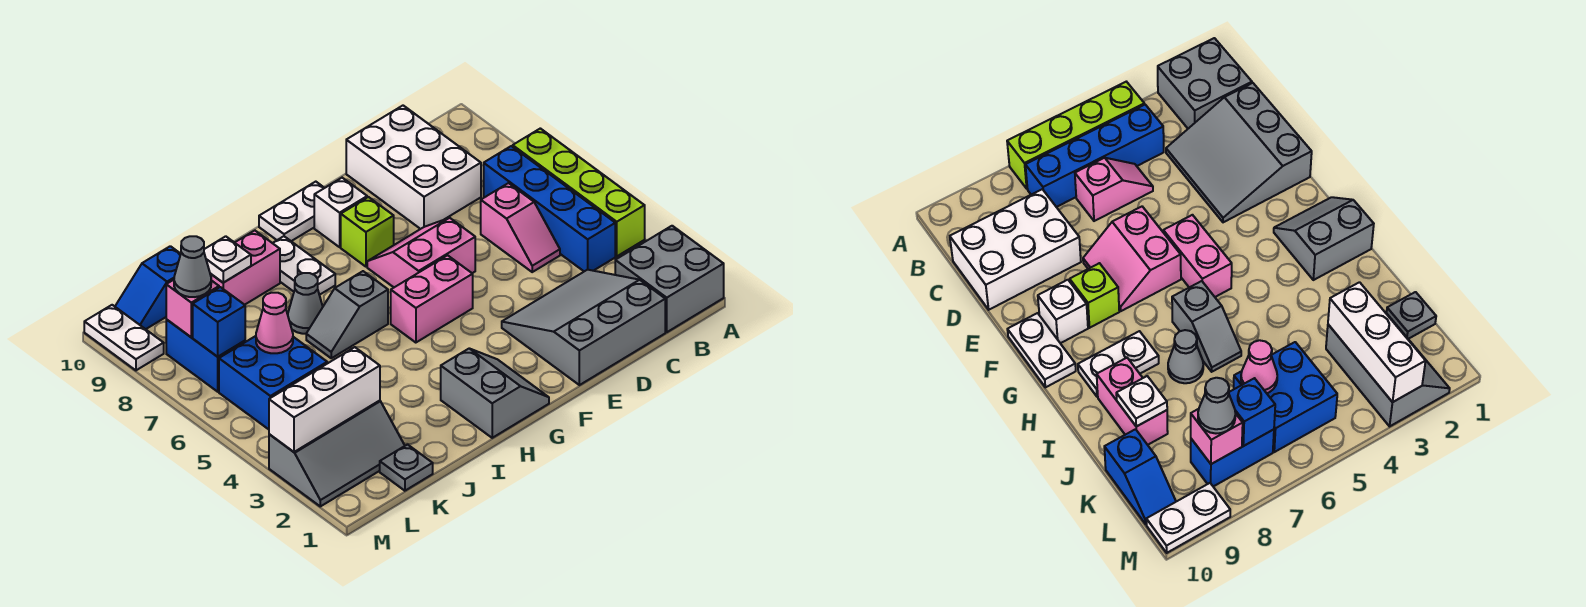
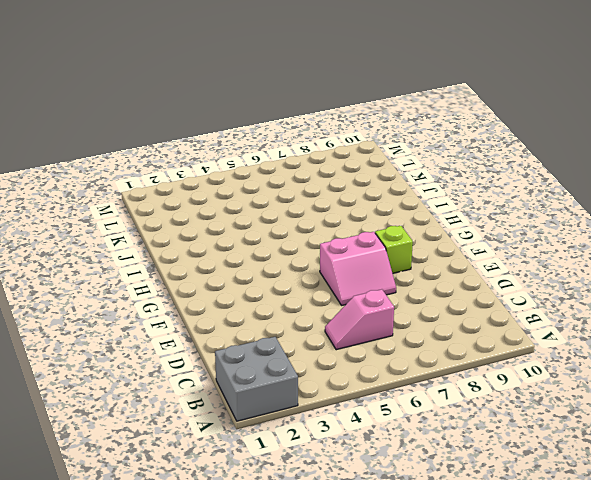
pink slope E6:F7 level 1 top F -> pink slope E6:F7 level 1 top 6
none -> lime brick A4:A7 level 1
none -> blue brick B4:B7 level 1
none -> grey slope C1:E3 level 1 top 1

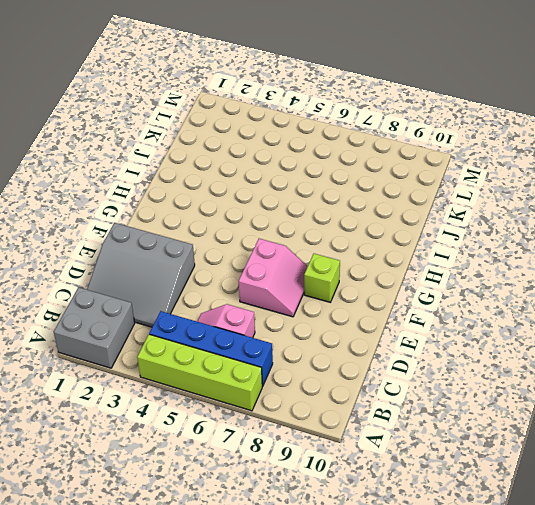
grey slope C1:E3 level 1 top E -> grey slope C1:E3 level 1 top 1
none -> white brick C8:D10 level 1
none -> pink brick F5:G5 level 1
none -> white brick F9 level 1

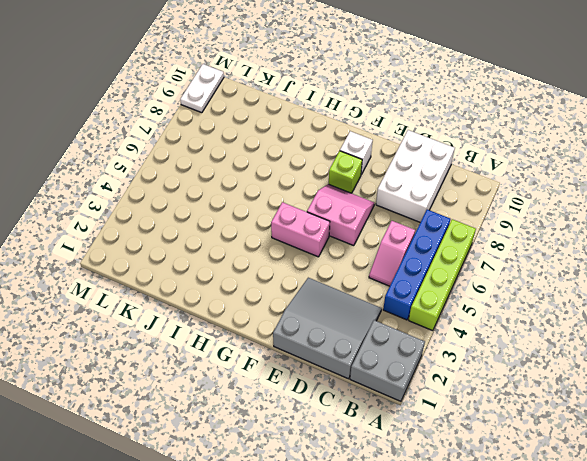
none -> white plate F10:G10 level 1
none -> grey slope G1:H2 level 1 top H
none -> grey slope H6:I6 level 1 top H

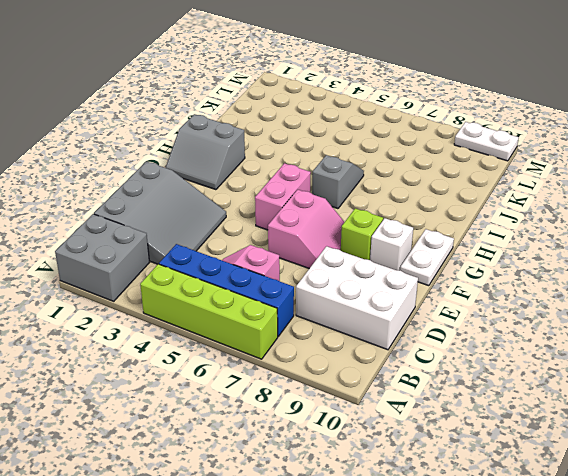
none -> white plate H8:H9 level 1
none -> grey cone I7 level 1
none -> pink brick I9:J9 level 1

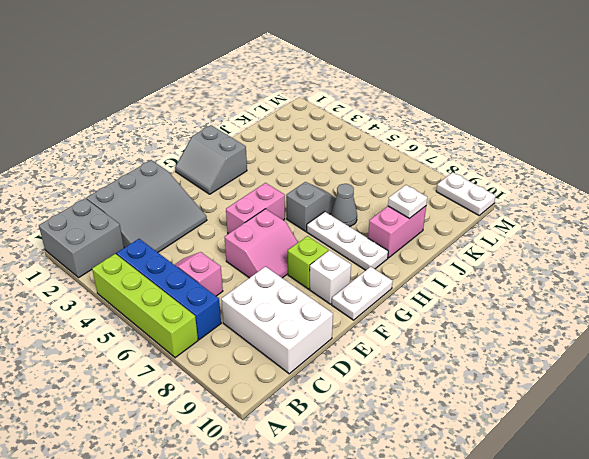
white plate H7:H9 level 1 -> white plate H8:H9 level 1
none -> grey plate K1 level 1
none -> grey slope K2:M3 level 1 top 3
none -> blue brick K5:L6 level 1

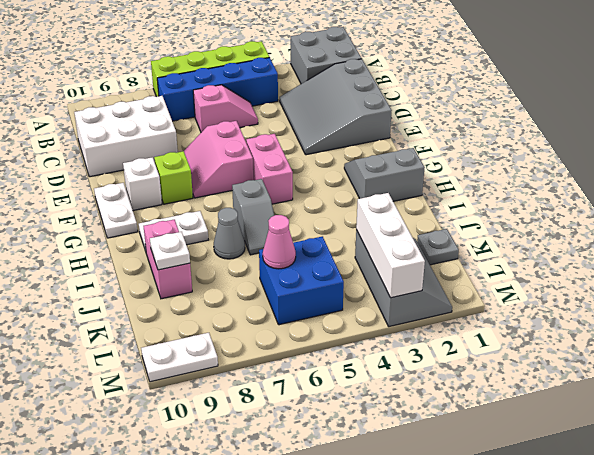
none -> blue slope K10:L10 level 1 top K
none -> blue brick L7:L8 level 1
none -> blue brick L7 level 2

